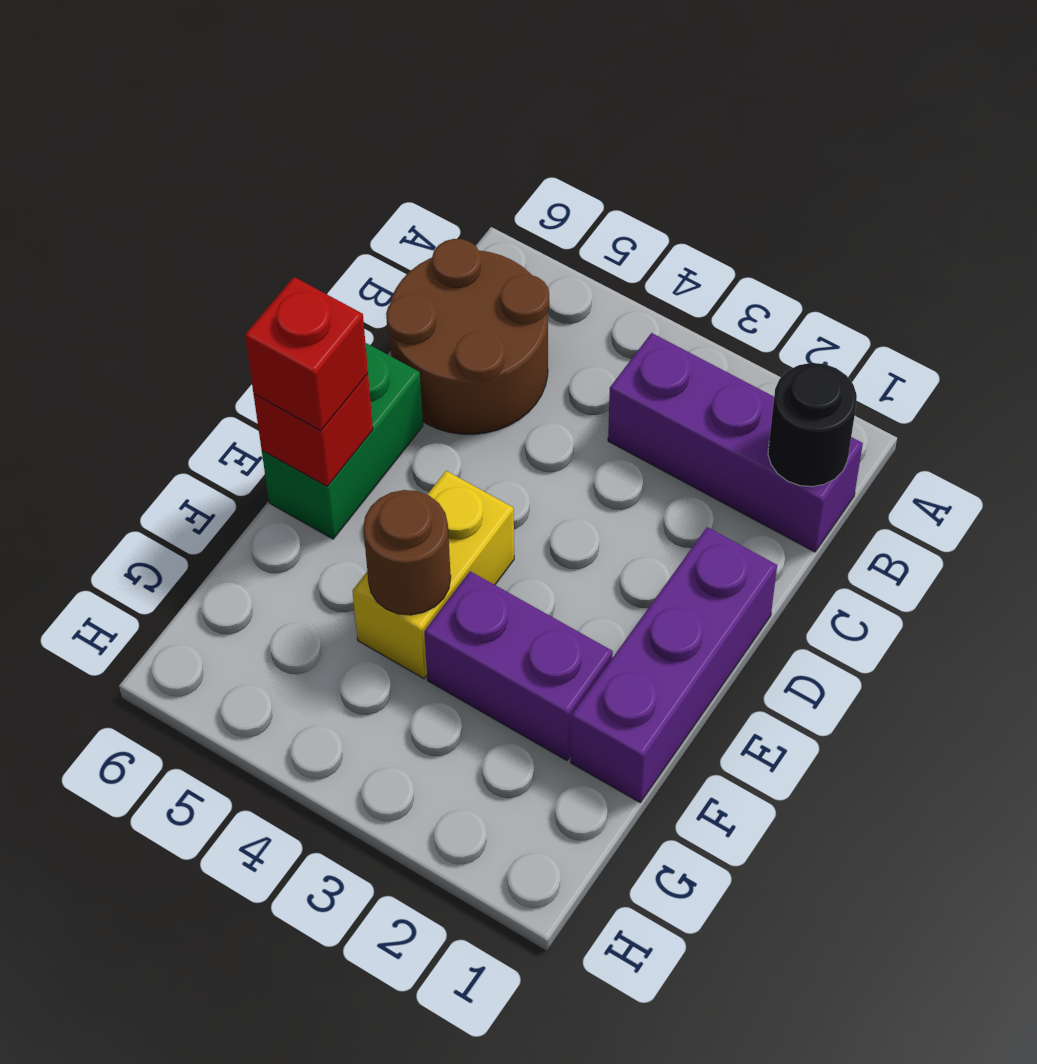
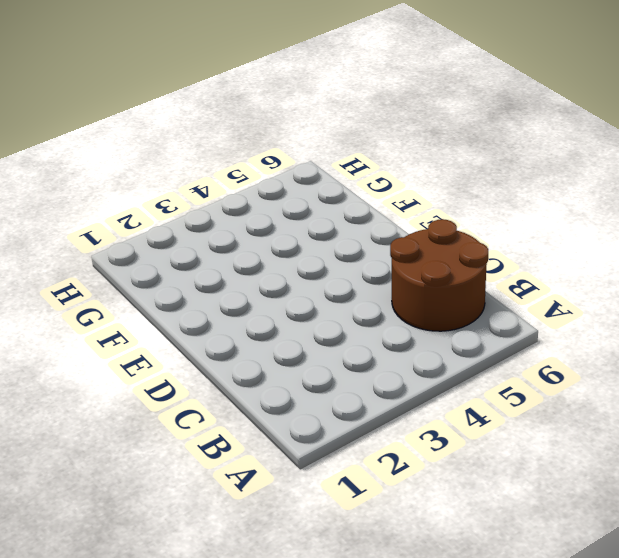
none -> purple brick B1:B3 level 1
none -> purple brick D1:F1 level 1

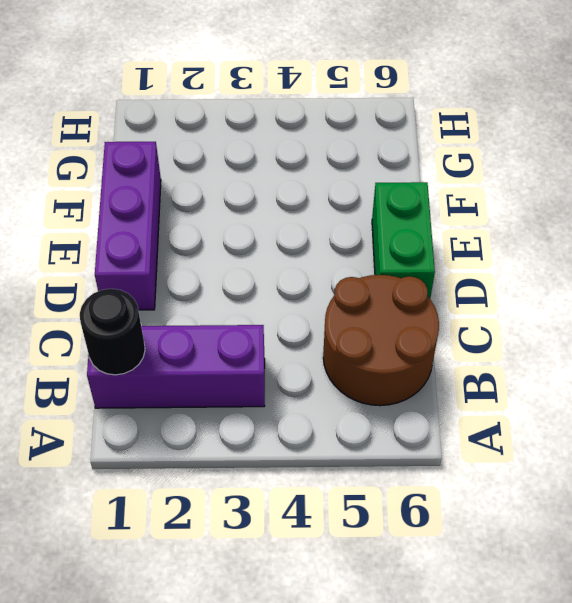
none -> yellow brick E4:F4 level 1
none -> purple brick F2:F3 level 1

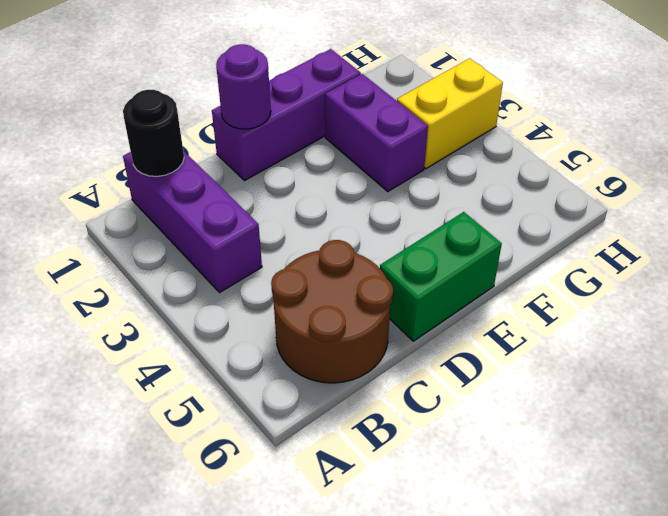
purple round brick D1 level 2 -> none
yellow brick G3:H3 level 1 -> yellow brick E4:F4 level 1
none -> red brick E6 level 2
none -> brown round brick F4 level 2

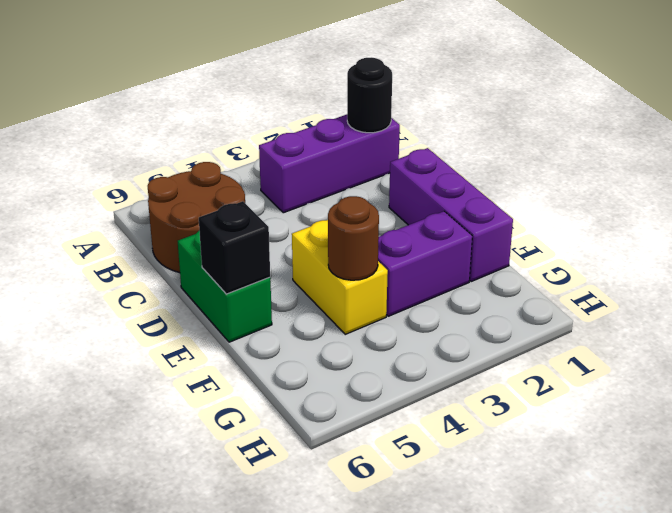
black brick E6 level 2 -> red brick E6 level 2
none -> red brick E6 level 3

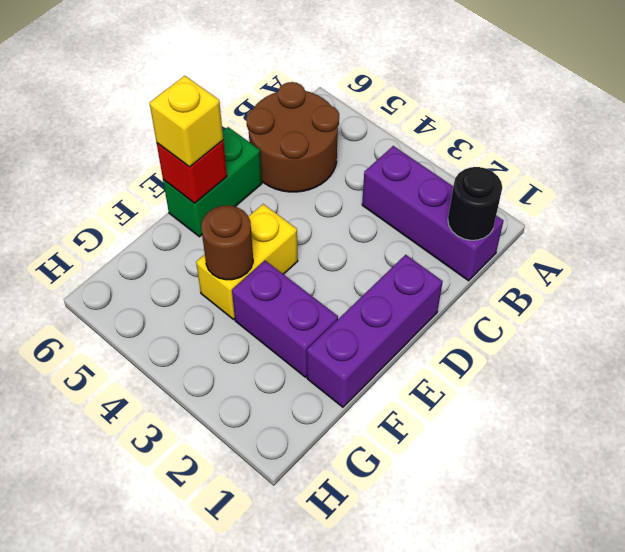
yellow brick E6 level 3 -> red brick E6 level 3

